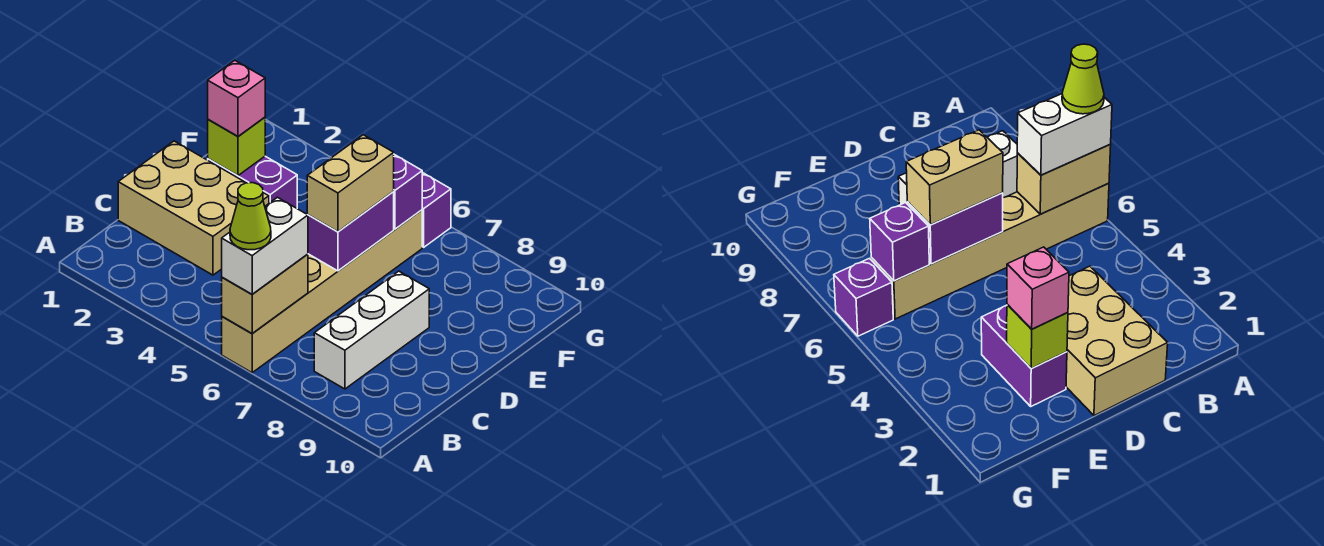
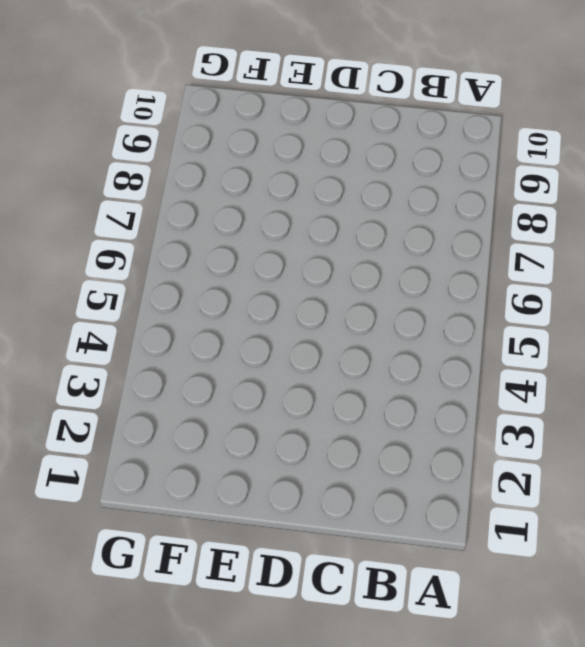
none -> tan brick A6:F6 level 1
none -> white brick B8:D8 level 1
none -> tan brick C1:D3 level 1

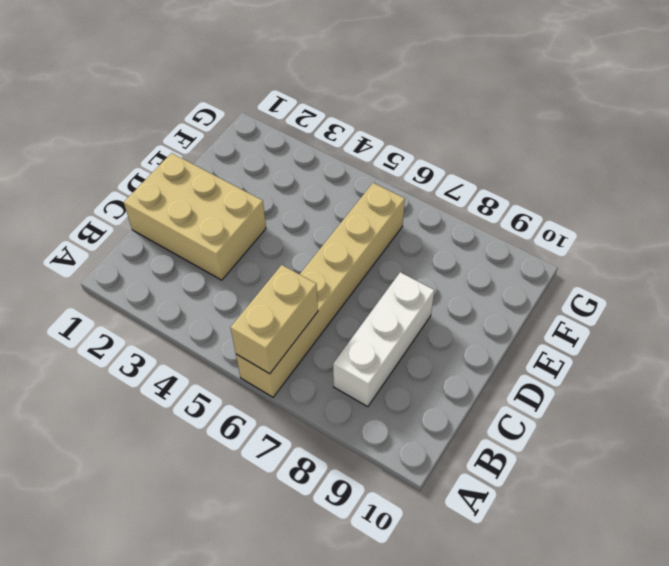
none -> purple brick E2:E3 level 1
none -> purple brick G6 level 1
none -> purple brick D6:E6 level 2

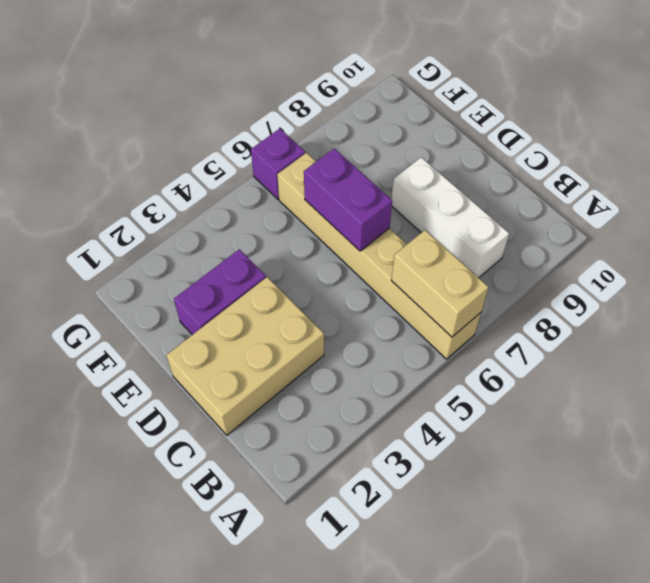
none -> lime brick E2 level 2
none -> purple brick F6 level 2
none -> white brick A6:B6 level 3

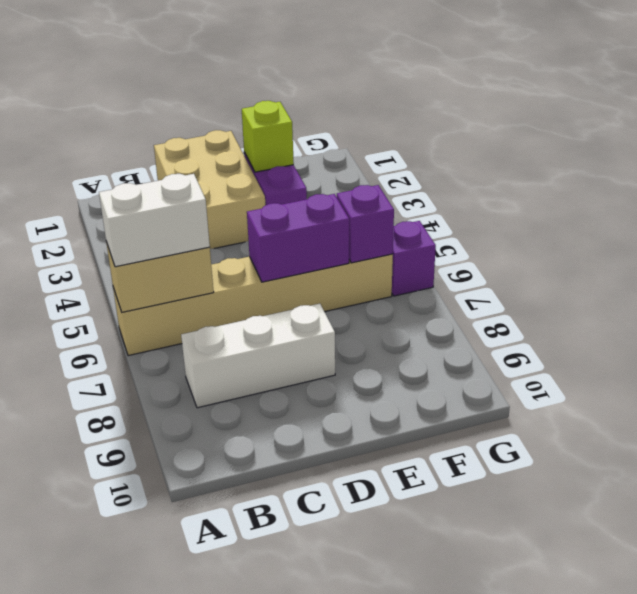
none -> tan brick D6:E6 level 3
none -> pink brick E2 level 3
none -> lime cone A6 level 4

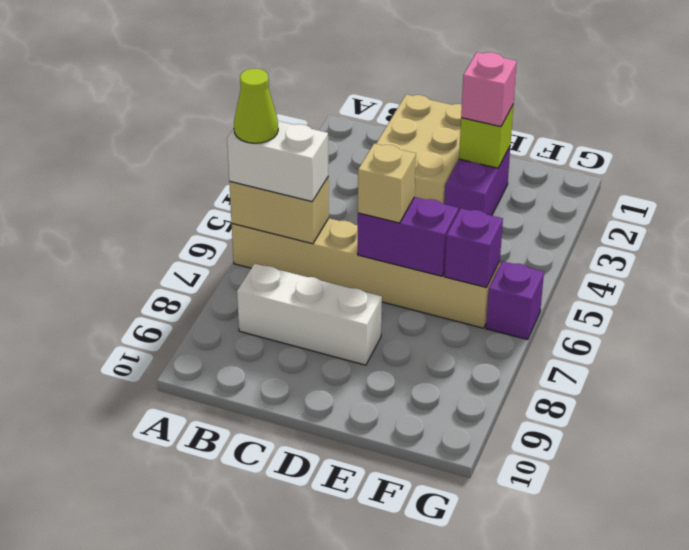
tan brick D6 level 3 -> tan brick D6:E6 level 3

